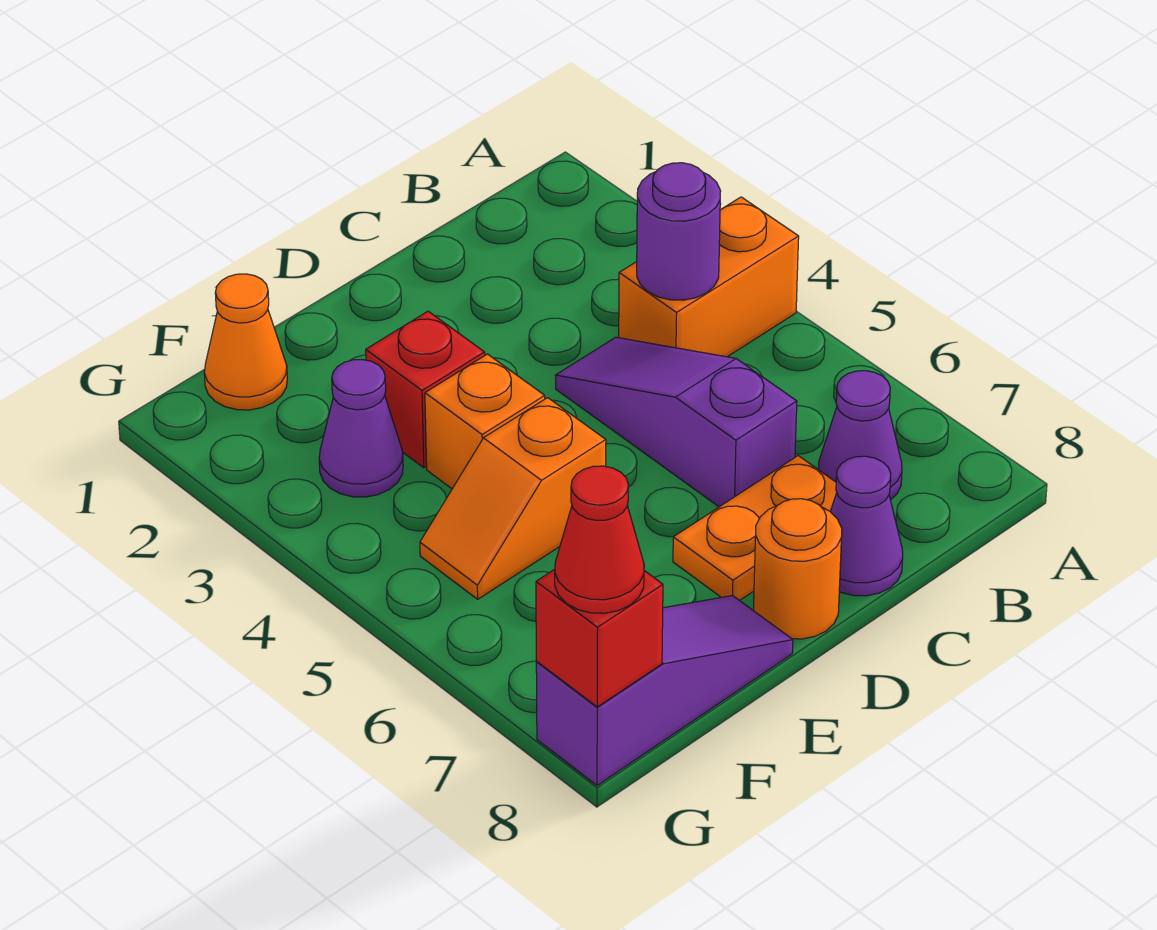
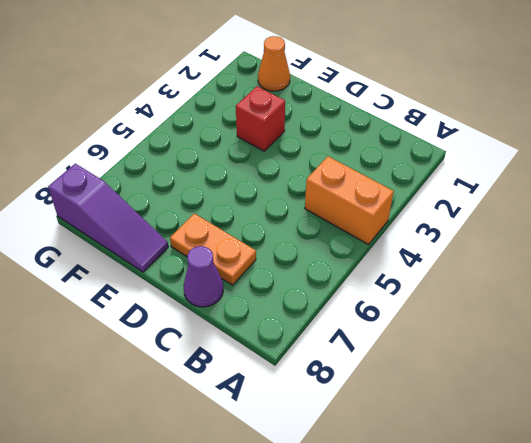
none -> purple cone B7 level 1
none -> purple slope C4:C6 level 1 top 6
none -> orange round brick D8 level 1

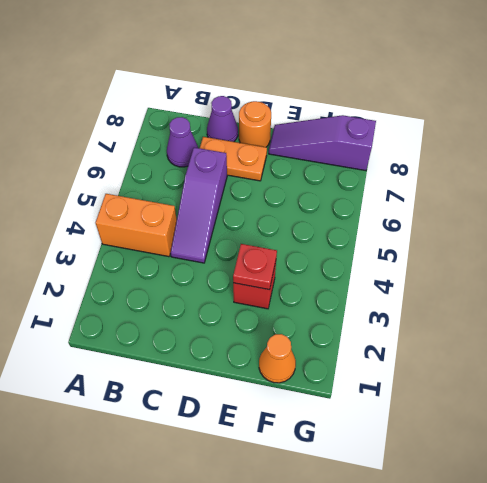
red plate E3 level 2 -> none
none -> orange brick E4 level 1
none -> orange slope E5:F5 level 1 top E
none -> purple cone F3 level 1

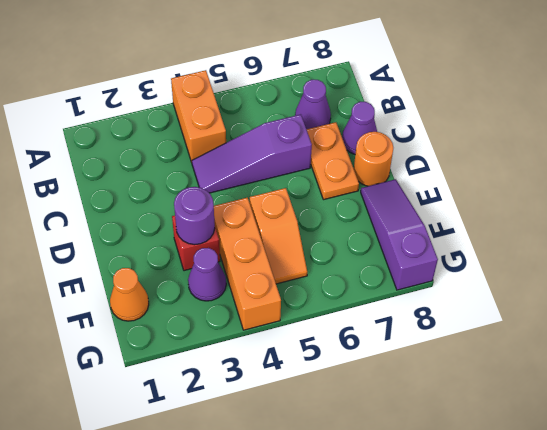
purple round brick E3 level 2 -> purple round brick B4 level 2
orange brick E4:G4 level 1 -> orange brick E4 level 1
none -> red brick G8 level 2
none -> red cone G8 level 3

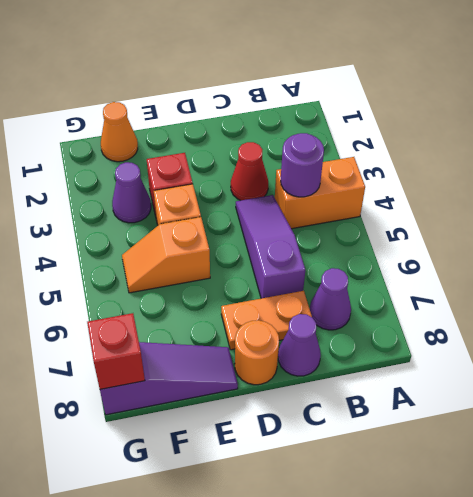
red cone C3 level 1 -> red cone G8 level 3

